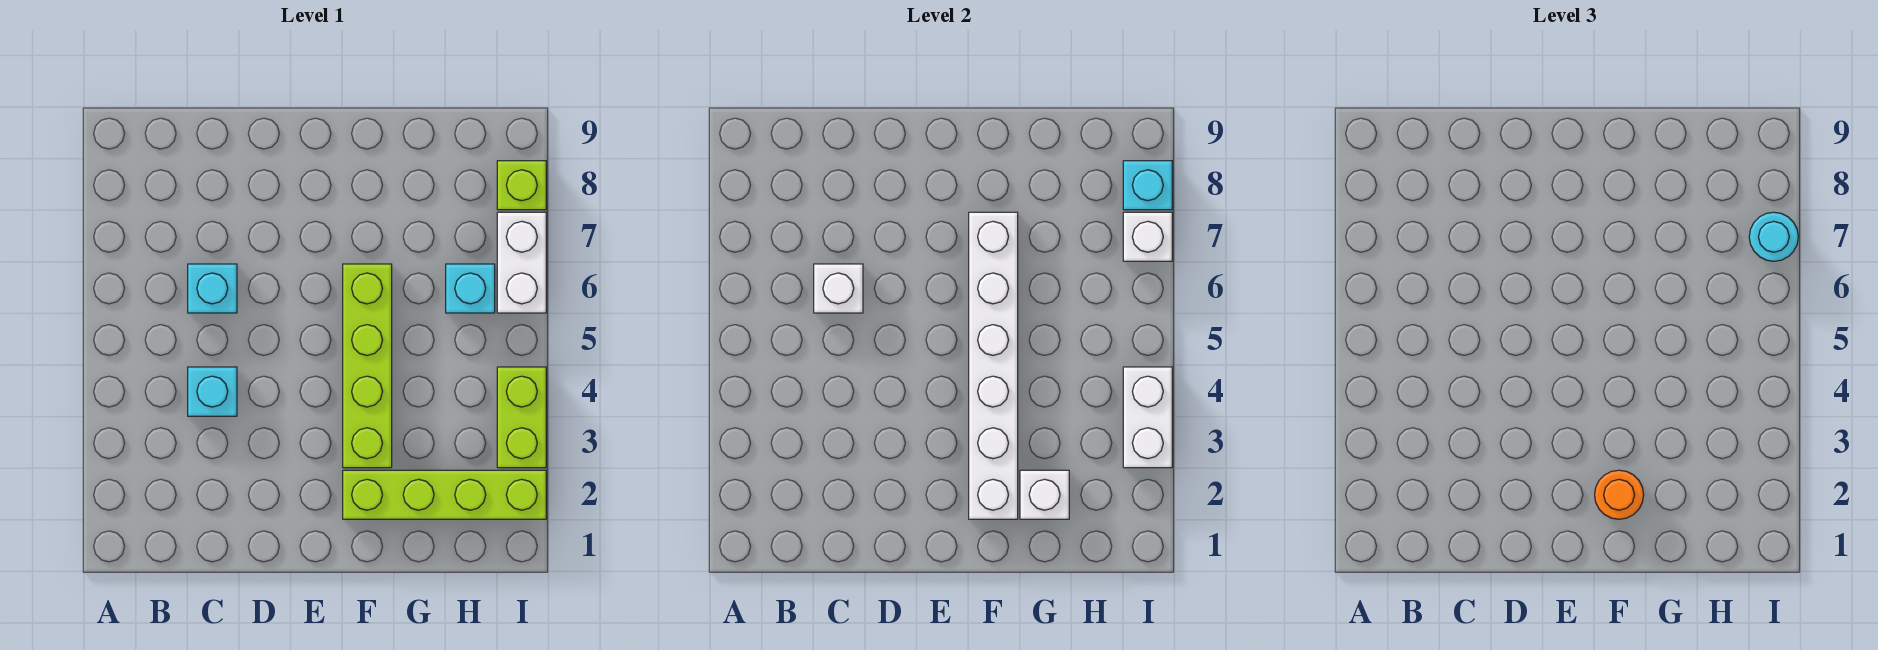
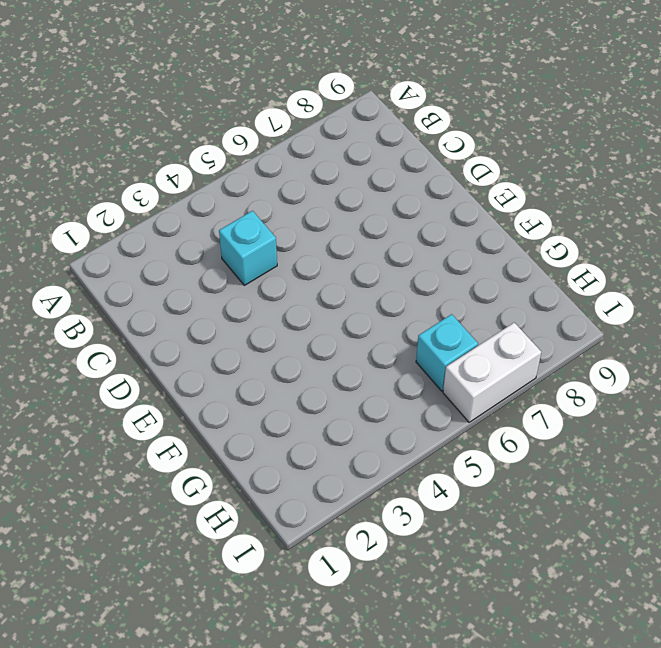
none -> cyan brick C6 level 1
none -> lime brick F2:I2 level 1
none -> lime brick F3:F6 level 1

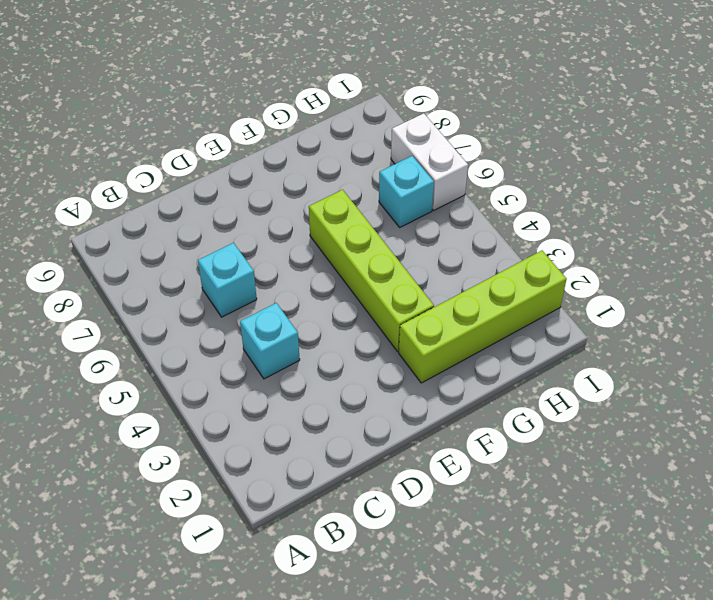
none -> lime brick I3:I4 level 1
none -> lime brick I8 level 1
none -> white brick C6 level 2

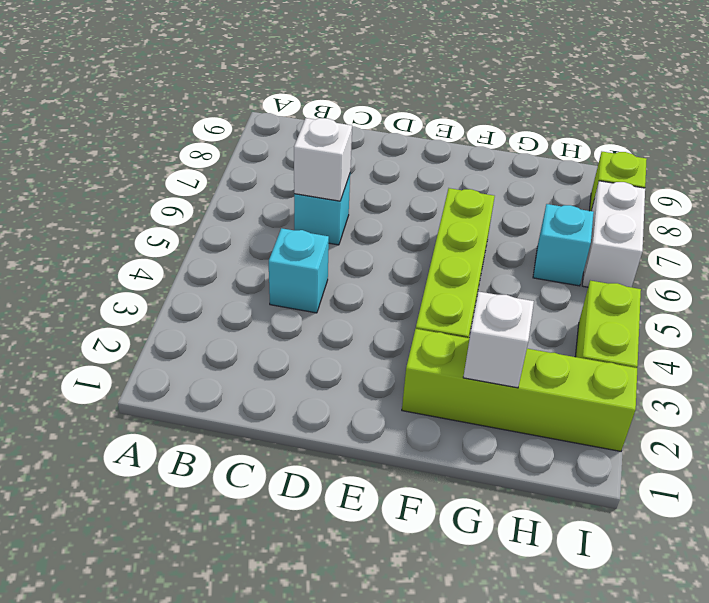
none -> white brick F2:F7 level 2
none -> white brick I3:I4 level 2
none -> white brick I7 level 2

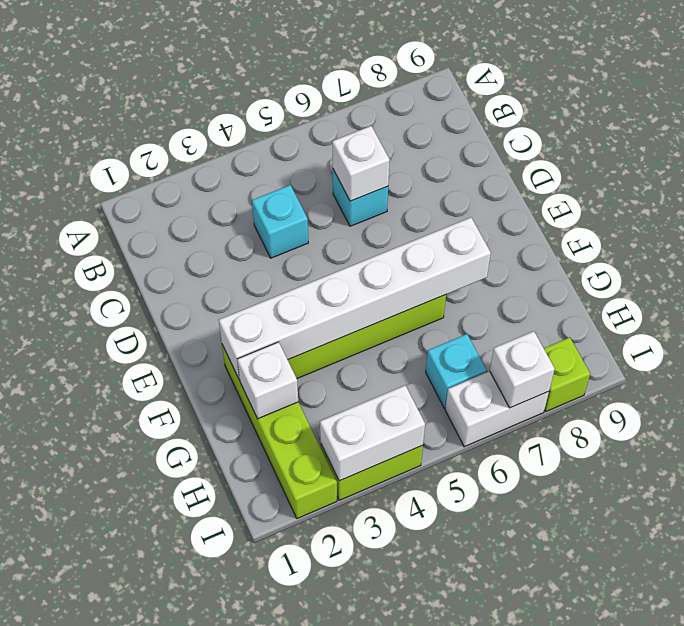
none -> cyan brick I8 level 2
none -> orange round brick F2 level 3
none -> cyan round brick I7 level 3

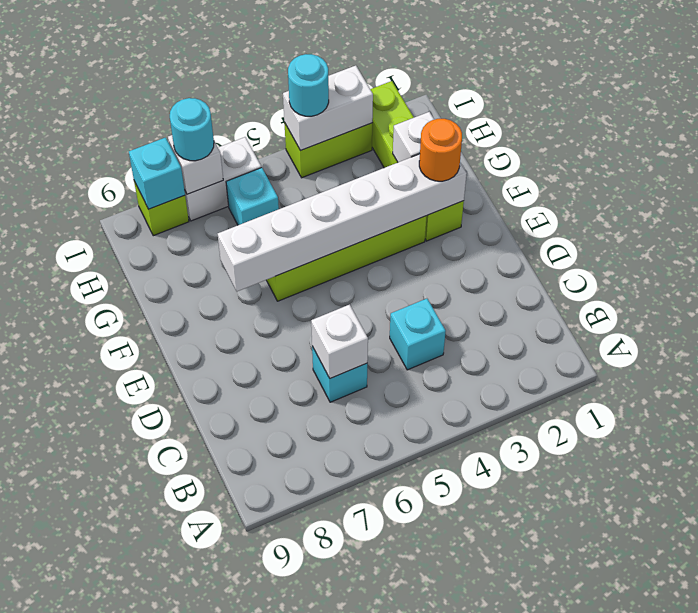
cyan round brick I4 level 3 -> none

